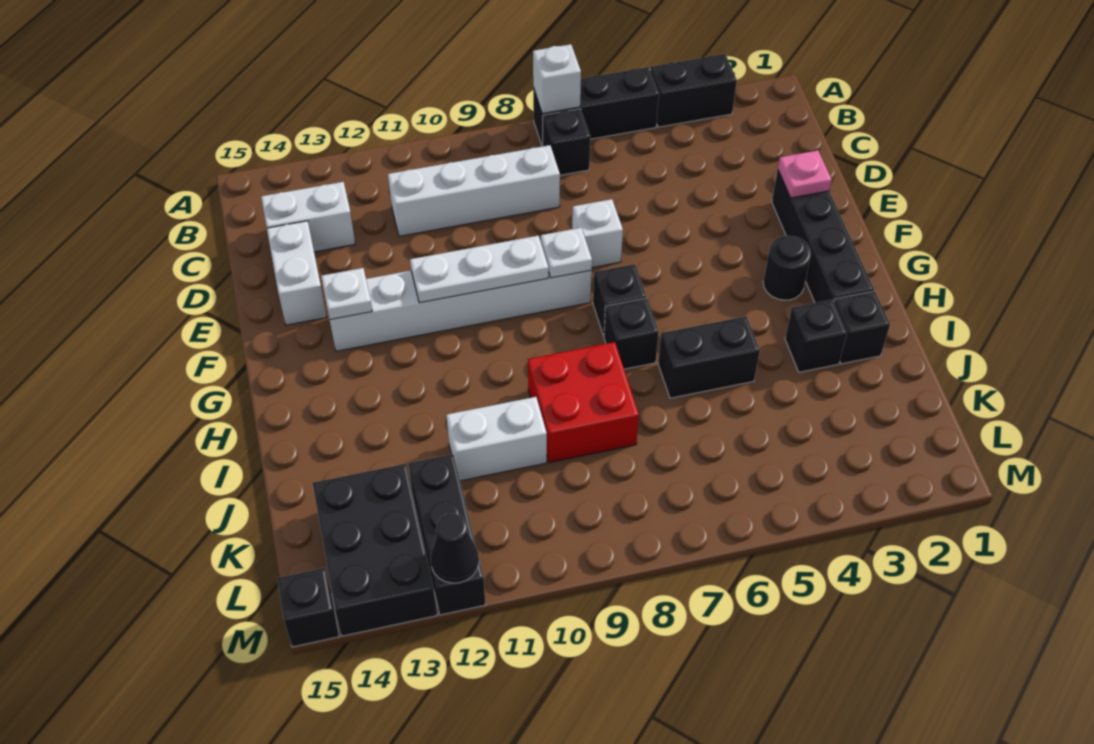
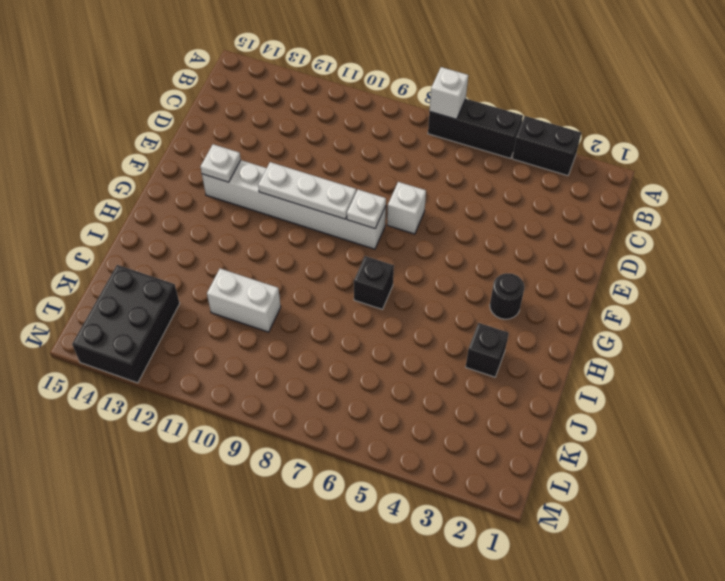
none -> black brick B7 level 1
none -> white brick C8:C11 level 1
none -> white brick C13:C14 level 1

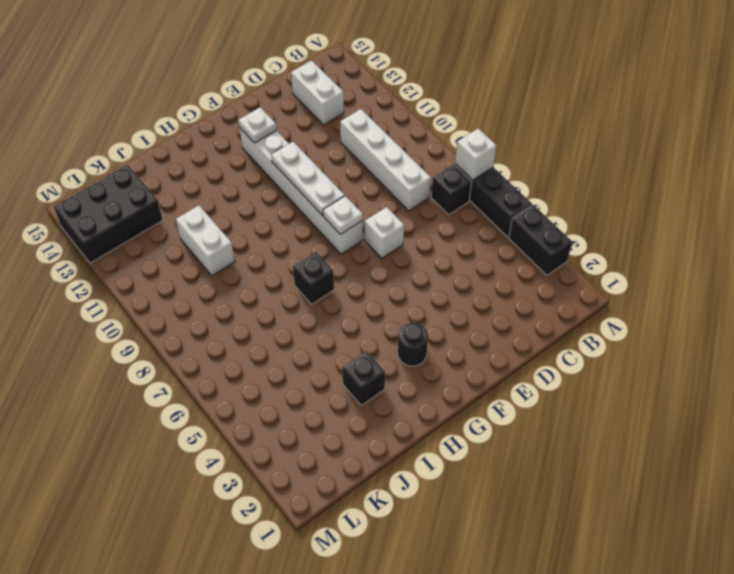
none -> white brick D14:E14 level 1
none -> black brick E2:H2 level 1
none -> black brick G7 level 1

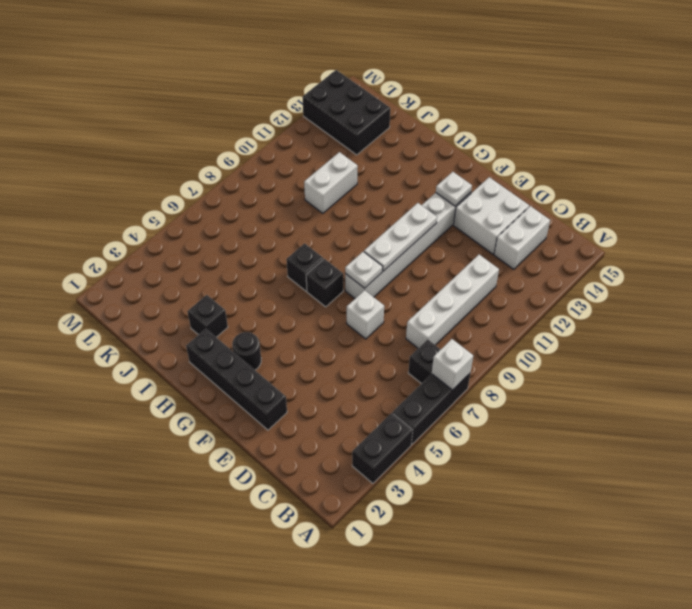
white brick D13:E14 level 1 -> white brick D14:E14 level 1
none -> black brick I2 level 1
none -> black brick I5:I6 level 1
none -> red brick I8:J9 level 1

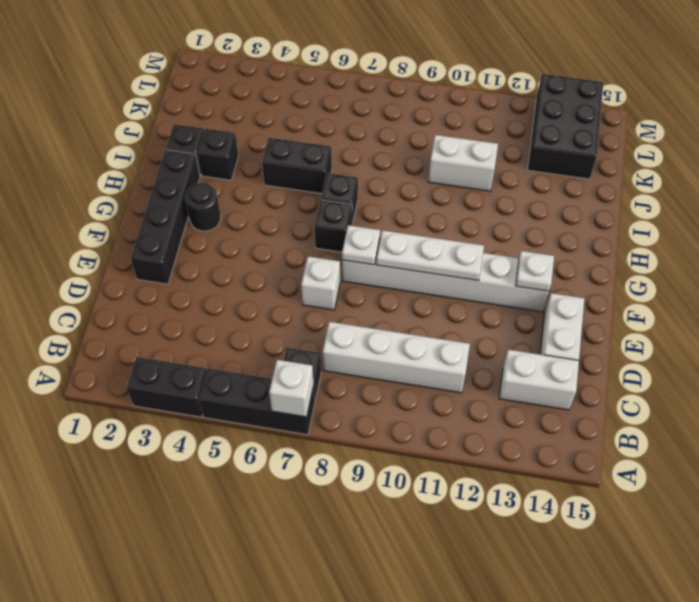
none -> red brick I8:J9 level 1
none -> black brick K12:M12 level 1
none -> black brick M15 level 1

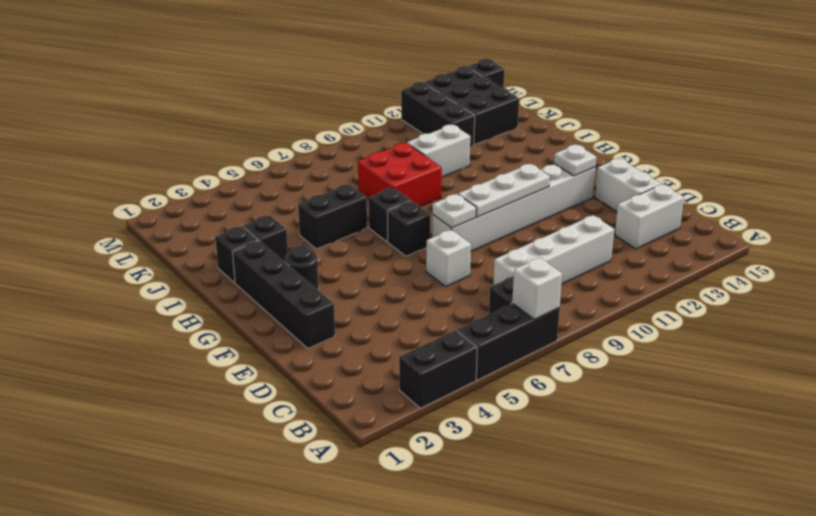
none -> pink plate E2 level 2
none -> black cone M12 level 2

